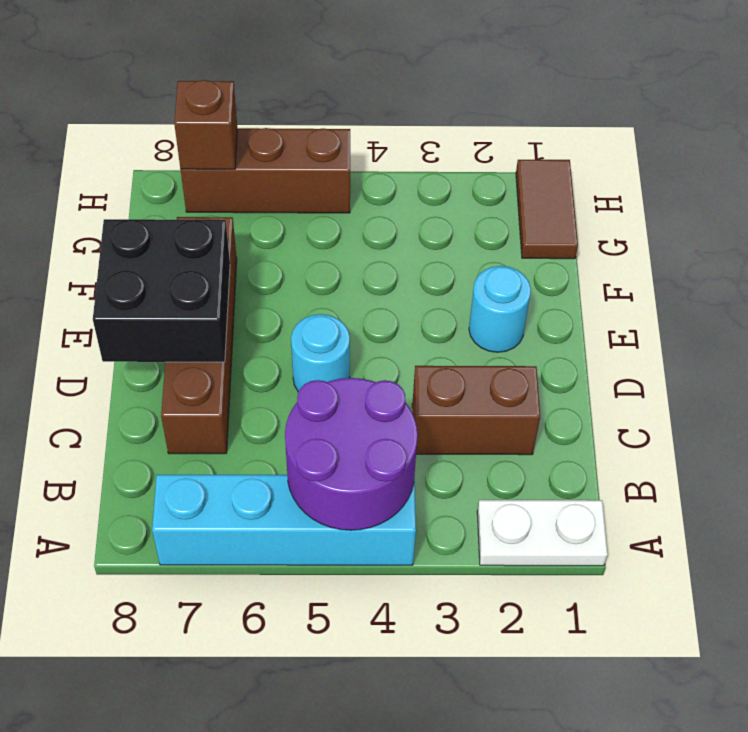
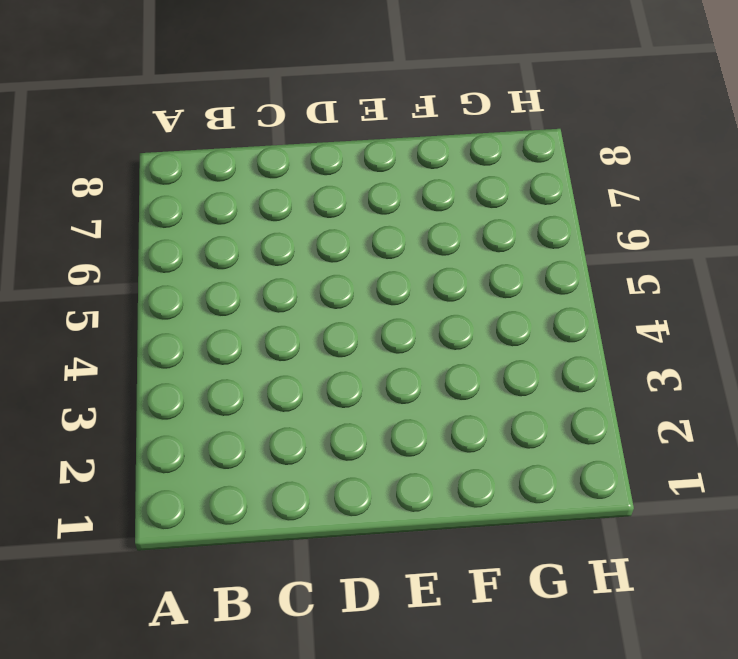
none -> white plate A1:A2 level 1
none -> cyan brick A4:A7 level 1

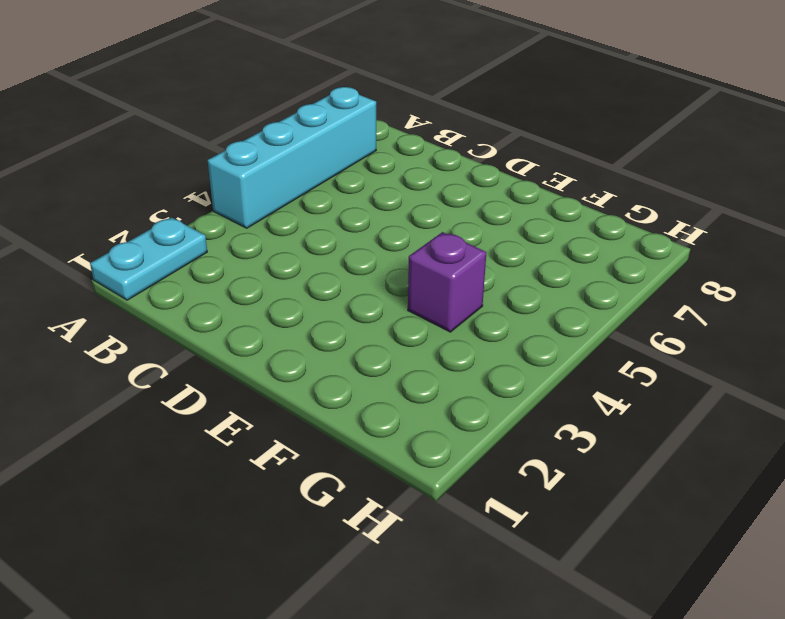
cyan plate A1:A2 level 1 -> white plate A1:A2 level 1
purple brick F4 level 1 -> none
none -> brown brick C2:C3 level 1
none -> brown brick C7:F7 level 1

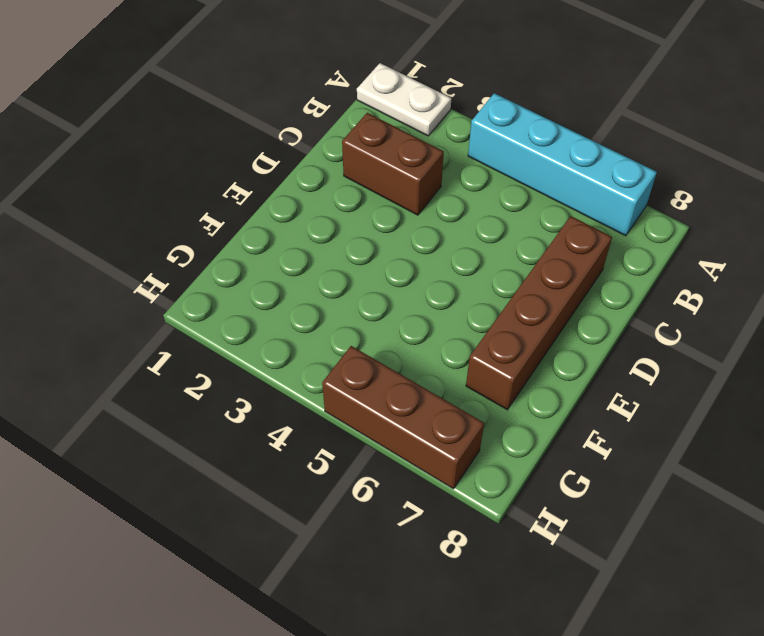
none -> cyan round brick D5 level 1
none -> cyan round brick E2 level 1

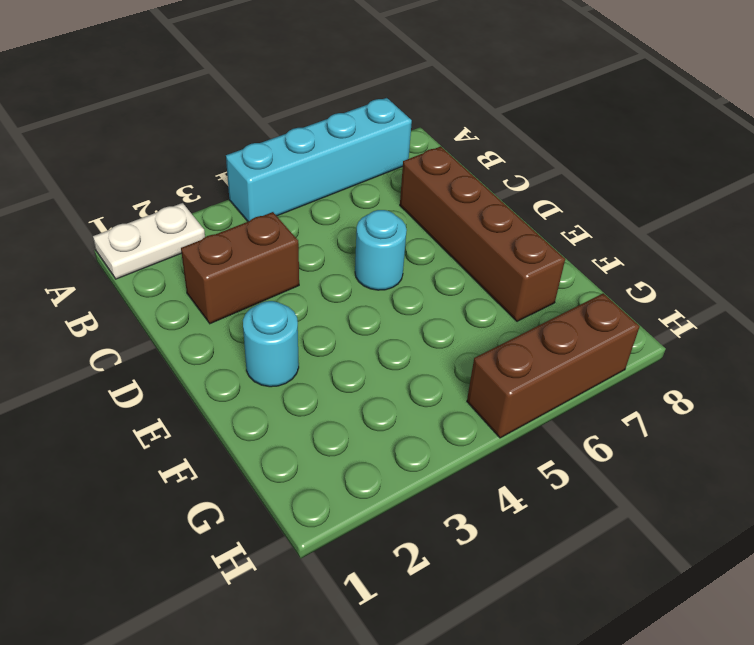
none -> brown tile G1:H1 level 1
none -> purple round brick A4:B5 level 2

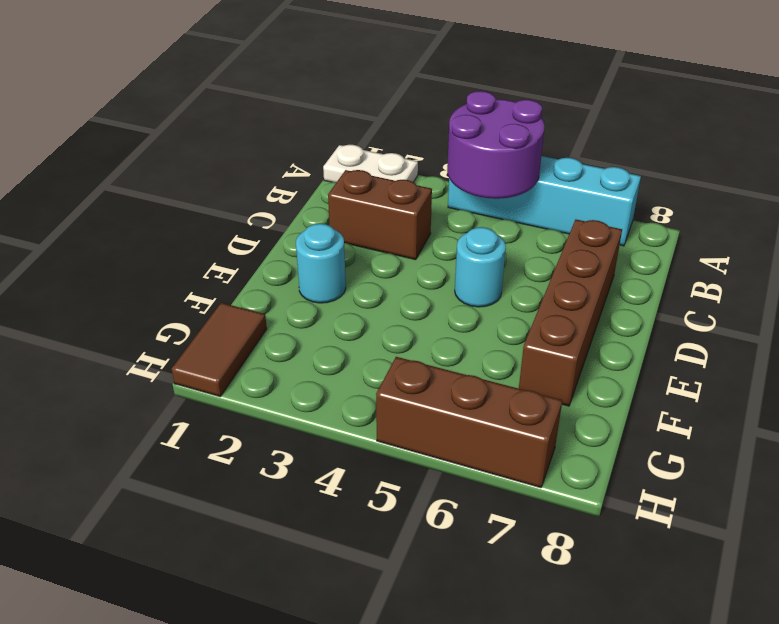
none -> black brick D7:E8 level 2
none -> brown brick H7 level 2

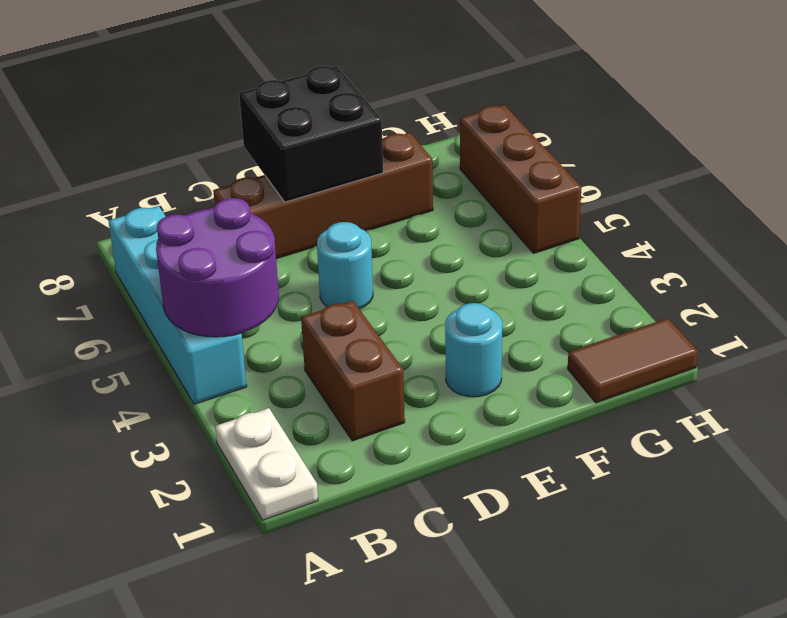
none -> brown brick H7 level 2

